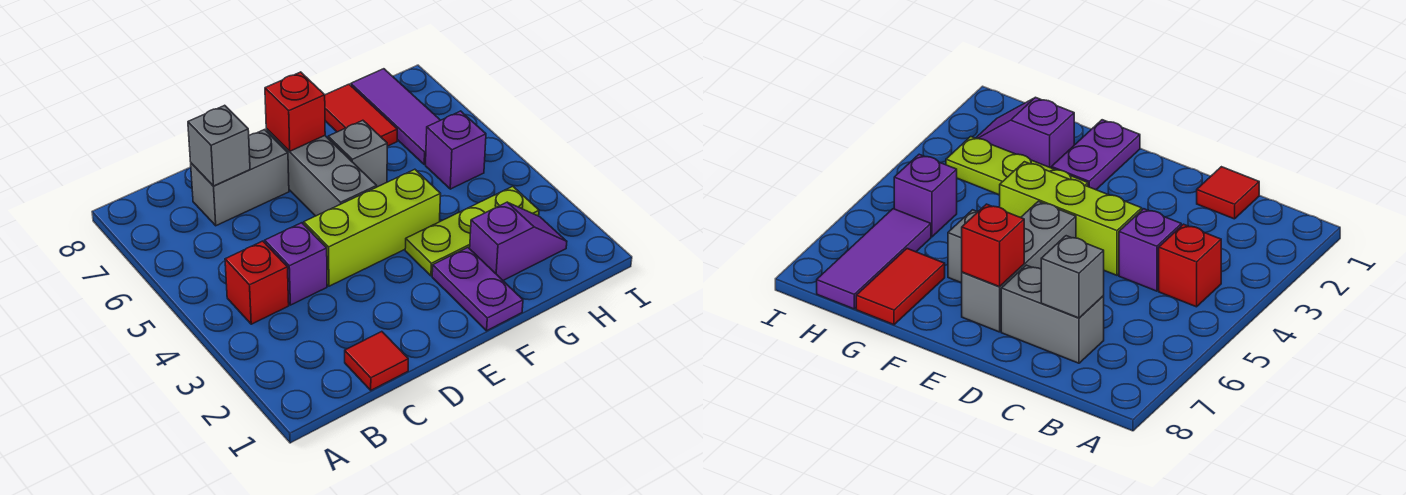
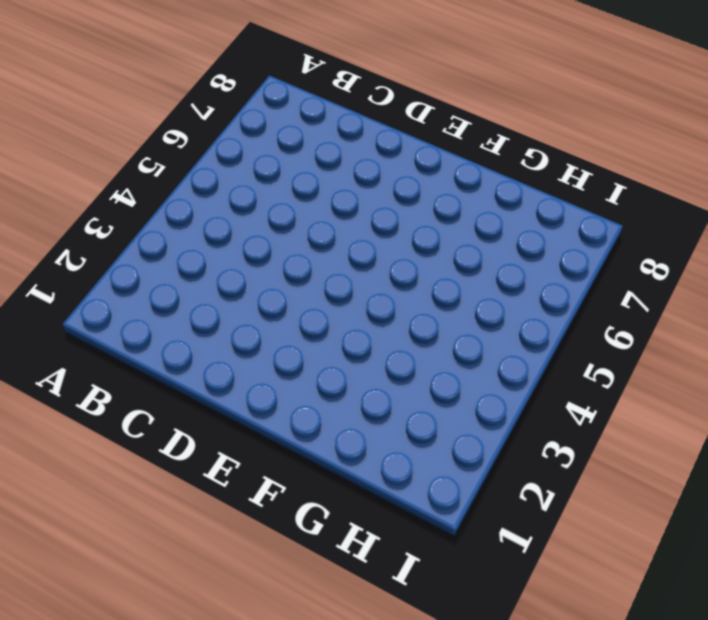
none -> red brick B4 level 1
none -> red tile C1 level 1
none -> purple brick C4 level 1

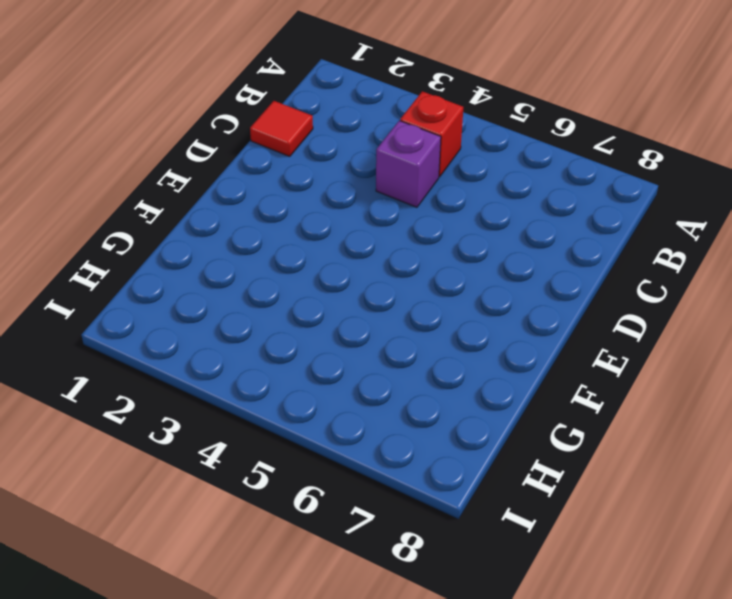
none -> grey brick C7:D7 level 1
none -> lime brick D4:F4 level 1
none -> grey brick E5:E7 level 1

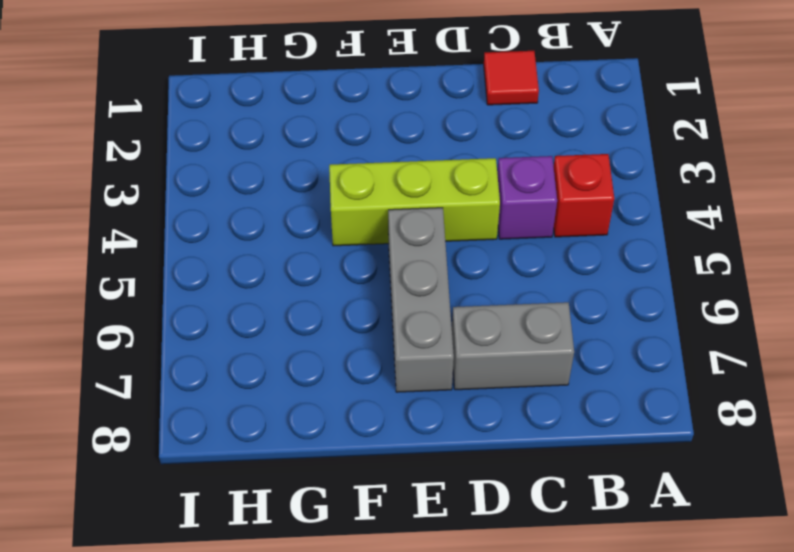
none -> purple plate F1:F2 level 1
none -> lime plate F3:H3 level 1
none -> grey brick F6 level 1

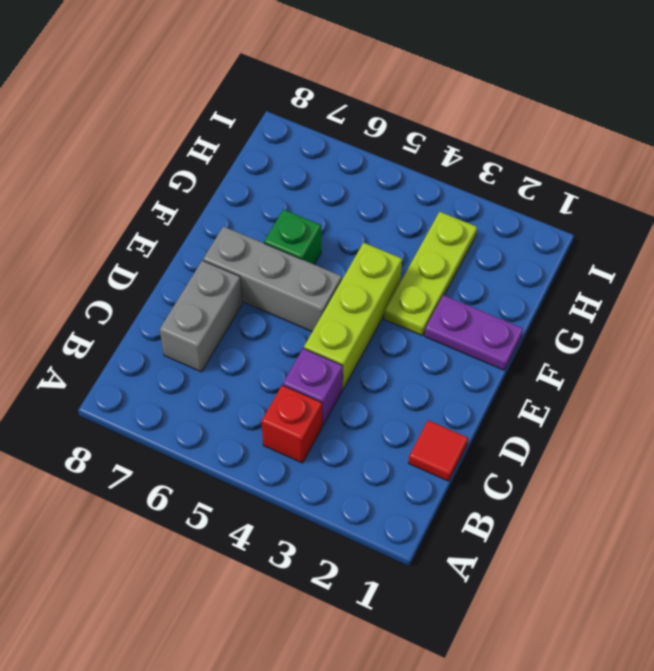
green brick F6 level 1 -> grey brick F6 level 1
none -> purple slope G2:H2 level 1 top G
none -> red tile G7:G8 level 1
none -> purple brick H5 level 1

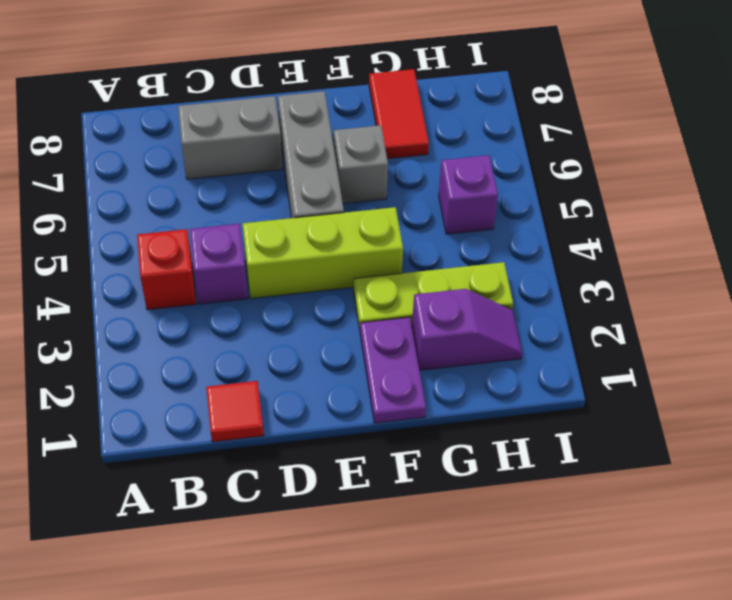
none -> purple tile H6:H8 level 1
none -> grey brick C7 level 2
none -> red brick E7 level 2

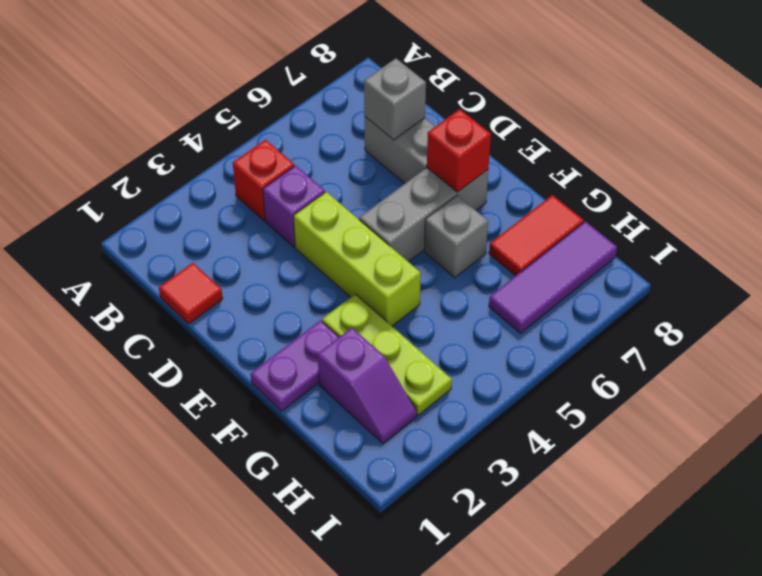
none -> purple brick H5 level 1

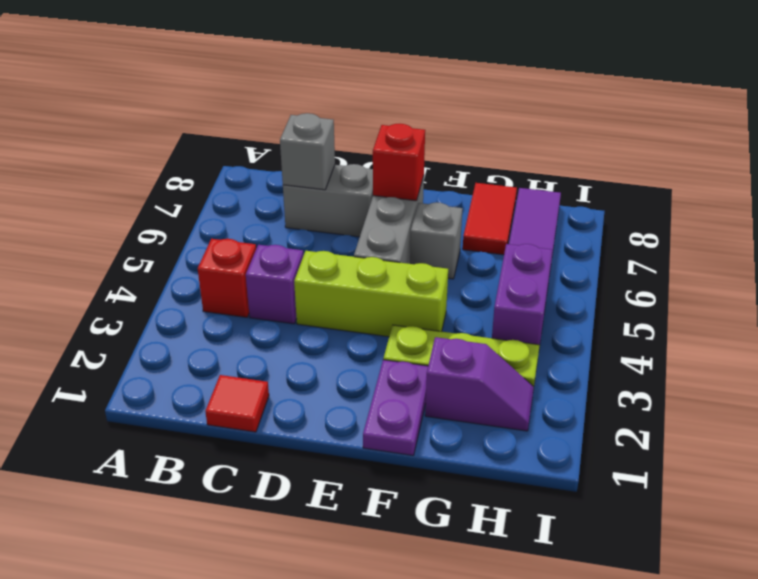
purple brick H4:H5 level 1 -> purple brick H5 level 1

